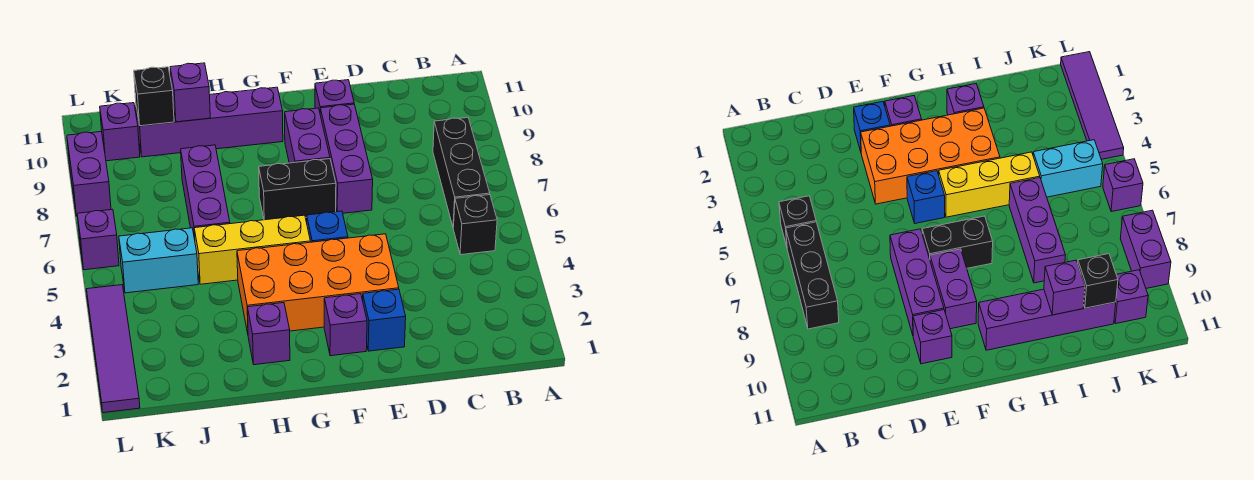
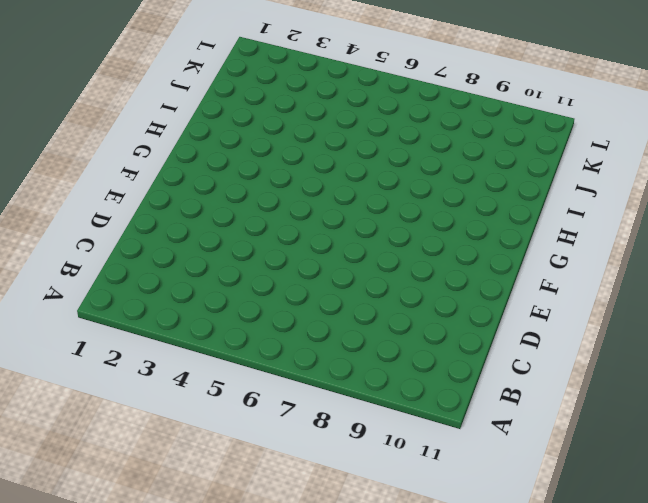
none -> black brick B5 level 1
none -> black brick B6:B8 level 1
none -> blue brick E2 level 1

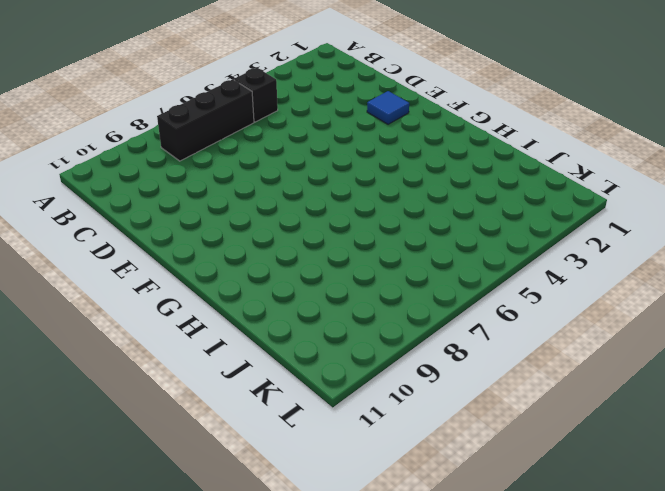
blue tile E2 level 1 -> blue brick E2 level 1
none -> orange brick E3:H4 level 1
none -> purple brick E7:E9 level 1
none -> purple brick E10 level 1

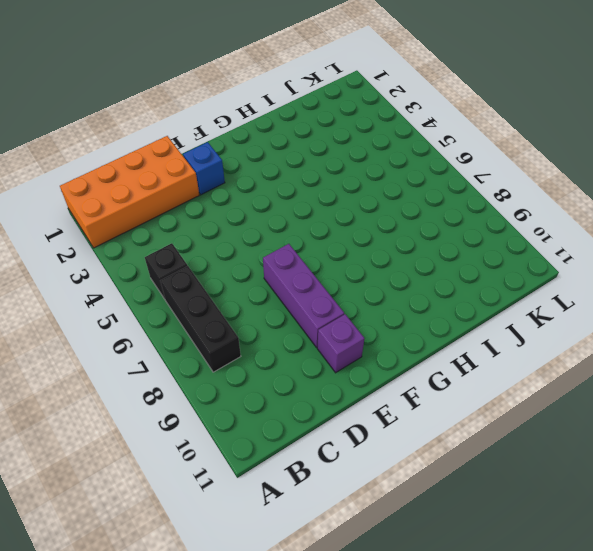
orange brick A1:D2 level 1 -> orange brick E3:H4 level 1
none -> purple brick F2 level 1
none -> blue brick F5 level 1
none -> black brick F7:G7 level 1

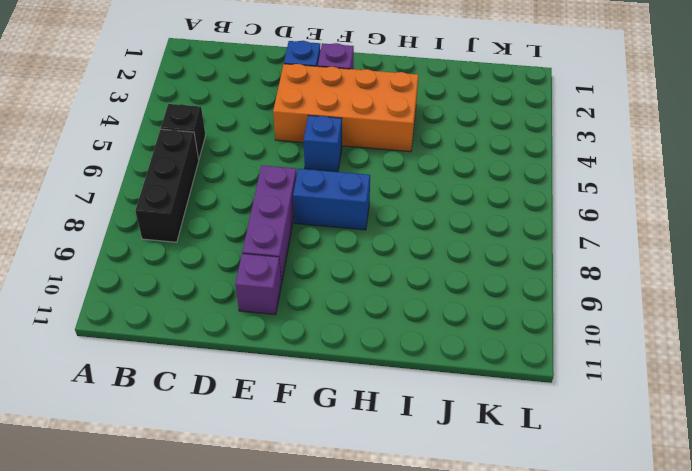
blue brick F7:G7 level 1 -> black brick F7:G7 level 1
none -> purple brick F8:F9 level 1
none -> yellow brick G5:I5 level 1
none -> purple brick G10:J10 level 1

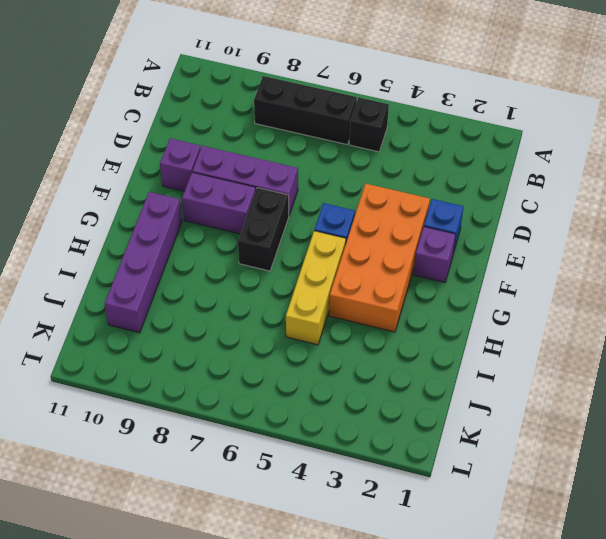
none -> purple brick H2 level 1
none -> purple brick I6:I8 level 1
none -> cyan brick J5:K5 level 1

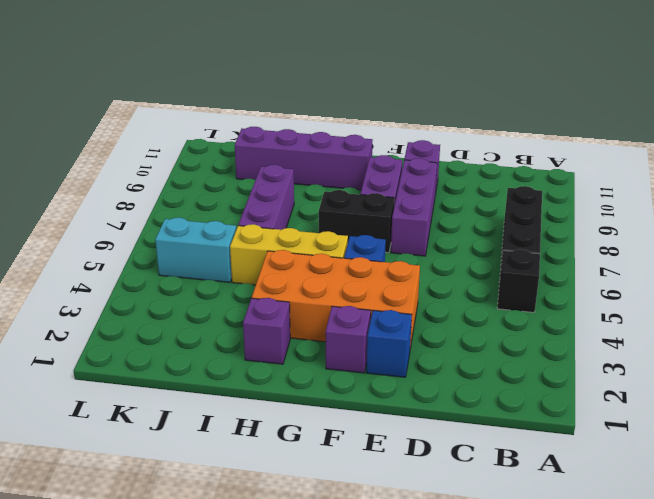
none -> purple brick K10 level 1
none -> purple tile L1:L4 level 1
none -> purple brick L6 level 1

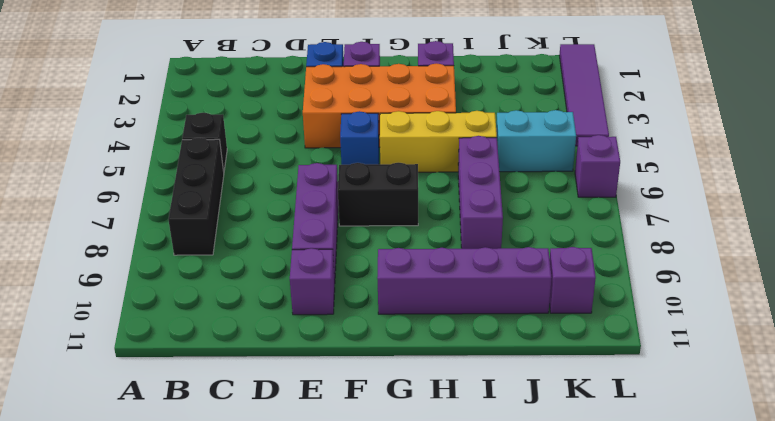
none -> purple brick F8:F9 level 1
none -> purple brick L8:L9 level 1
none -> purple brick I10 level 2

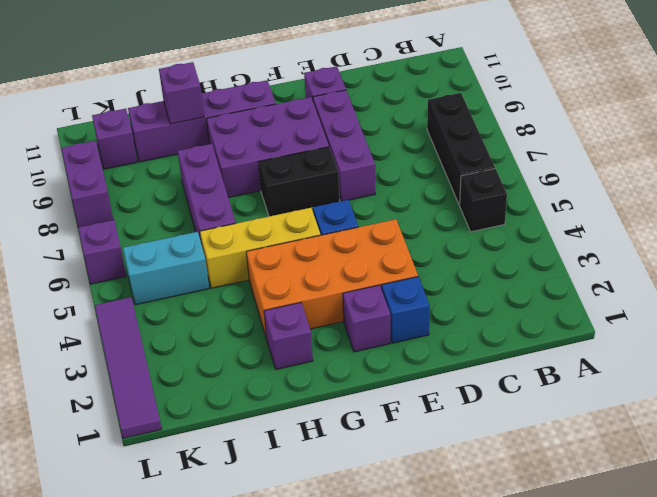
purple brick F8:H9 level 1 -> purple brick F8:F9 level 1
none -> black brick J10 level 2

